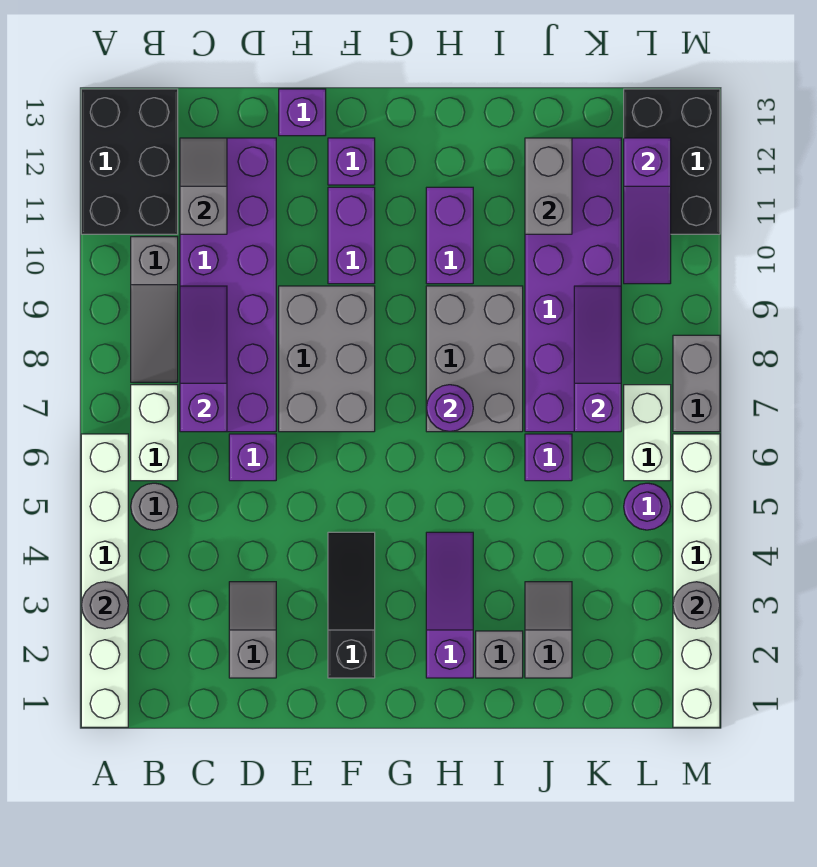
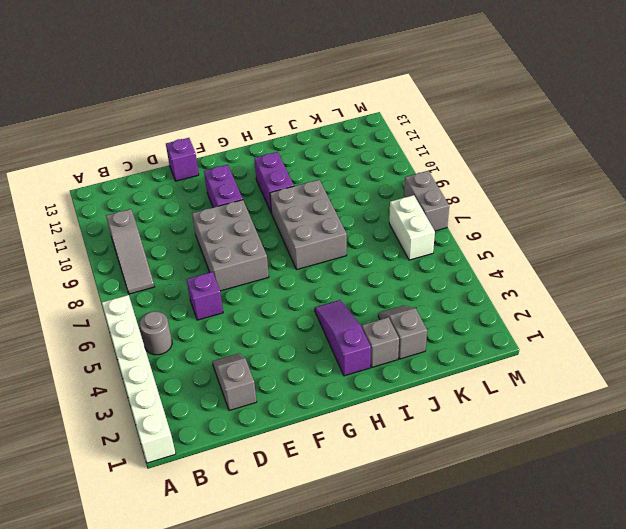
none -> black brick A11:B13 level 1
none -> white brick B6:B7 level 1
none -> purple brick C7:D12 level 1
none -> black slope F2:F4 level 1 top 2

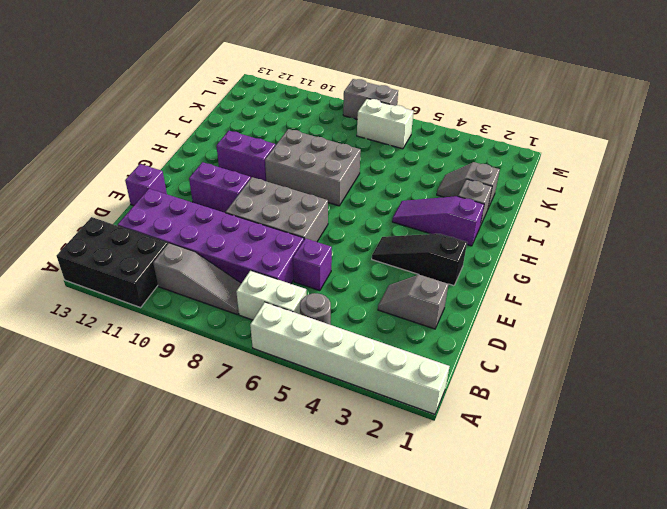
none -> purple brick F12 level 1
none -> purple brick J6 level 1
none -> purple brick J7:K12 level 1
none -> purple round brick L5 level 1

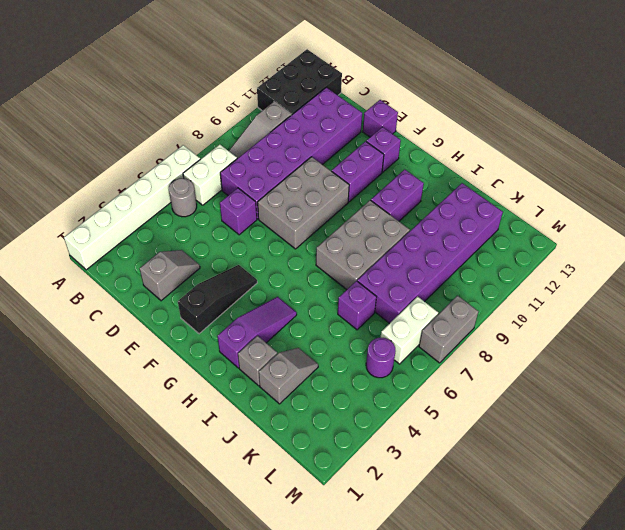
none -> black brick L11:M13 level 1
none -> white brick M1:M6 level 1
none -> grey round brick A3 level 2
none -> purple slope C7:C9 level 2 top 7

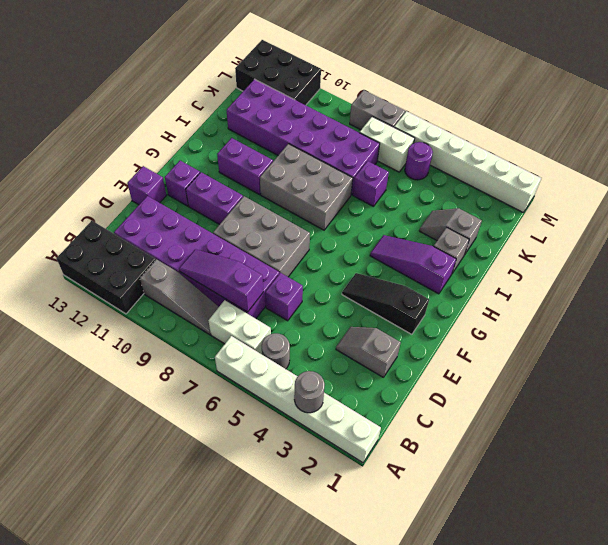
none -> grey slope C11:C12 level 2 top 11
none -> purple round brick H7 level 2
none -> grey brick J11:J12 level 2
none -> purple slope K7:K9 level 2 top 7

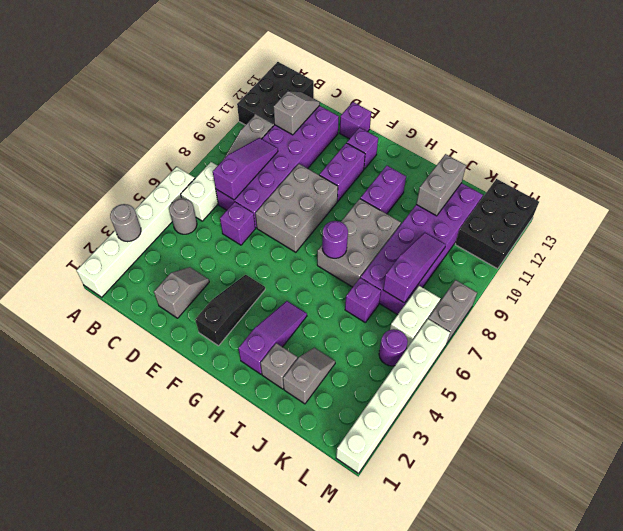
none -> purple slope L10:L12 level 2 top 12
none -> grey round brick M3 level 2

